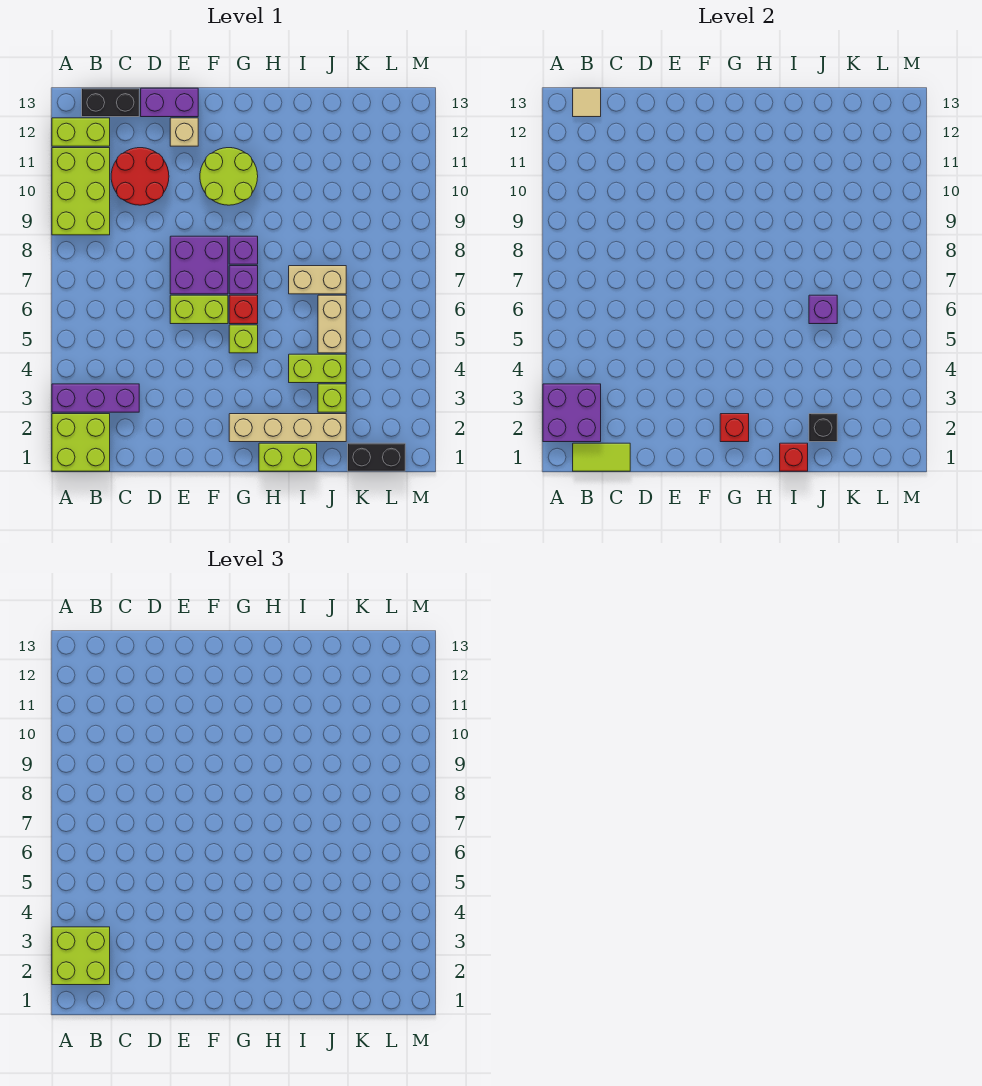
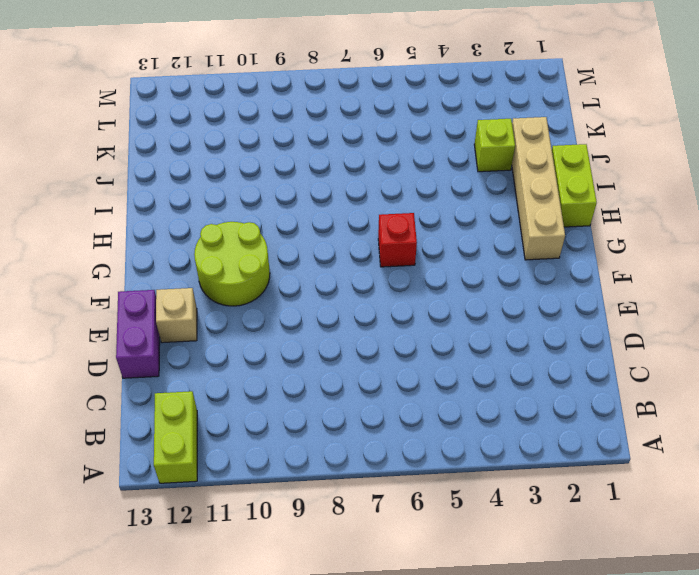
none -> lime brick A1:B2 level 1
none -> purple brick A3:C3 level 1
none -> lime brick A9:B11 level 1
none -> black brick B13:C13 level 1

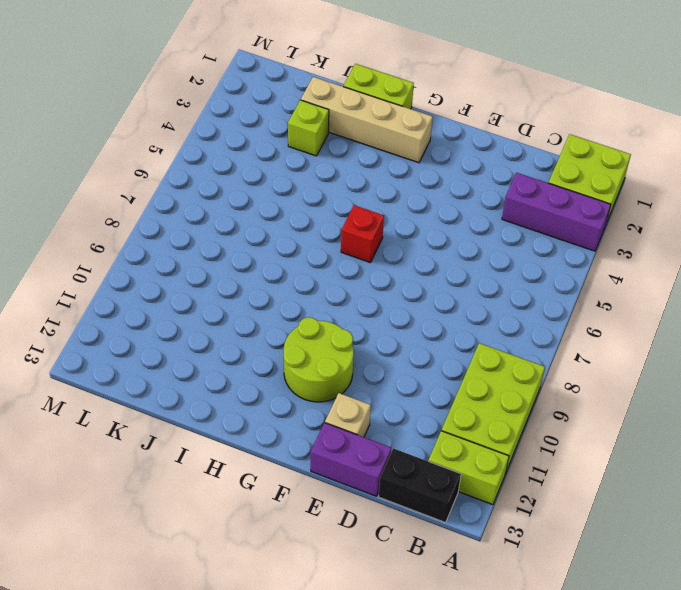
none -> red round brick C10:D11 level 1
none -> lime brick E6:F6 level 1
none -> purple brick E7:F8 level 1
none -> lime brick G5 level 1

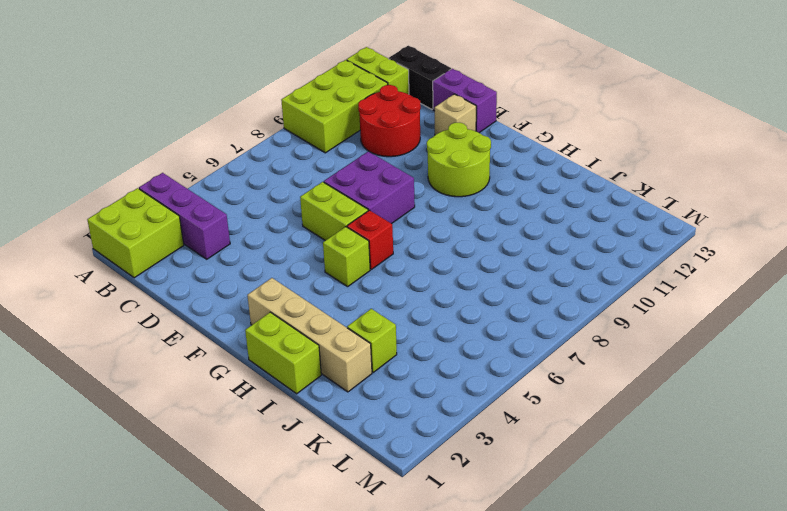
none -> purple brick G7 level 1
none -> purple brick G8 level 1
none -> lime brick I4:J4 level 1
none -> tan brick I7:J7 level 1

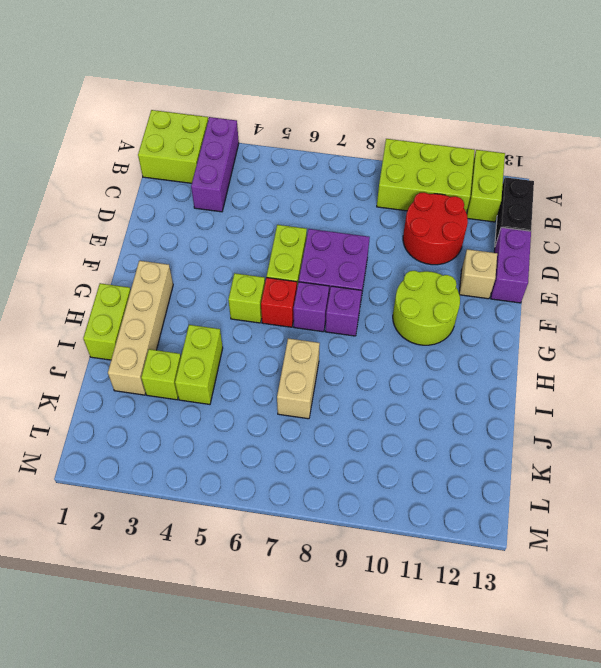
none -> tan brick J5:J6 level 1
none -> black brick K1:L1 level 1
none -> purple brick A2:B3 level 2
none -> lime tile B1:C1 level 2

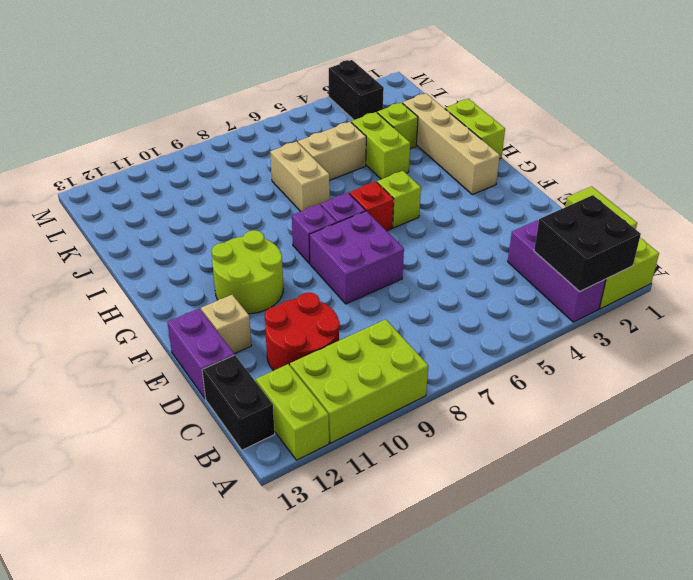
black brick A2:B3 level 2 -> purple brick A2:B3 level 2
black brick L3:M3 level 1 -> black brick K1:L1 level 1
none -> lime brick E6:F6 level 1
none -> tan tile B13 level 2
none -> red brick G2 level 2
none -> red brick I1 level 2

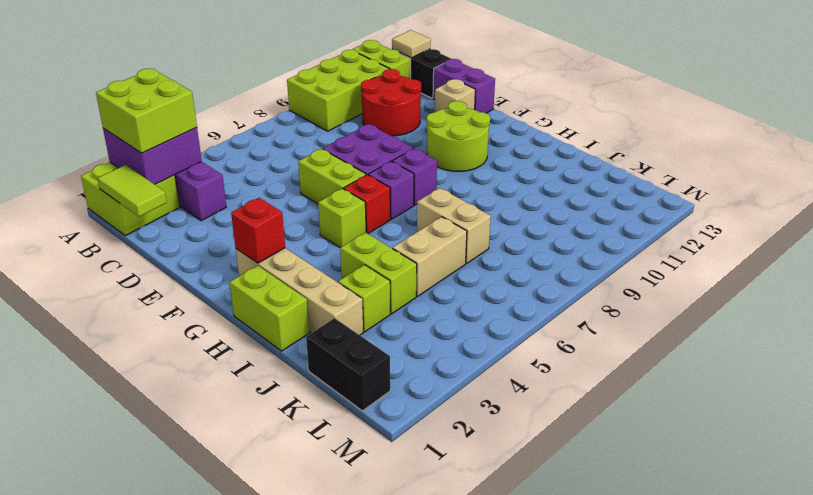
none -> red brick I1 level 2
none -> black brick J2 level 2
none -> purple brick J6 level 2

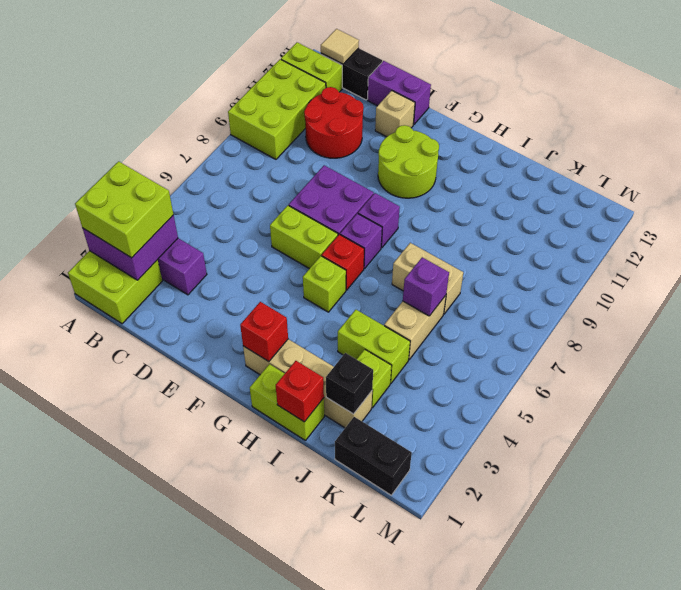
none -> lime tile B1:C1 level 2

